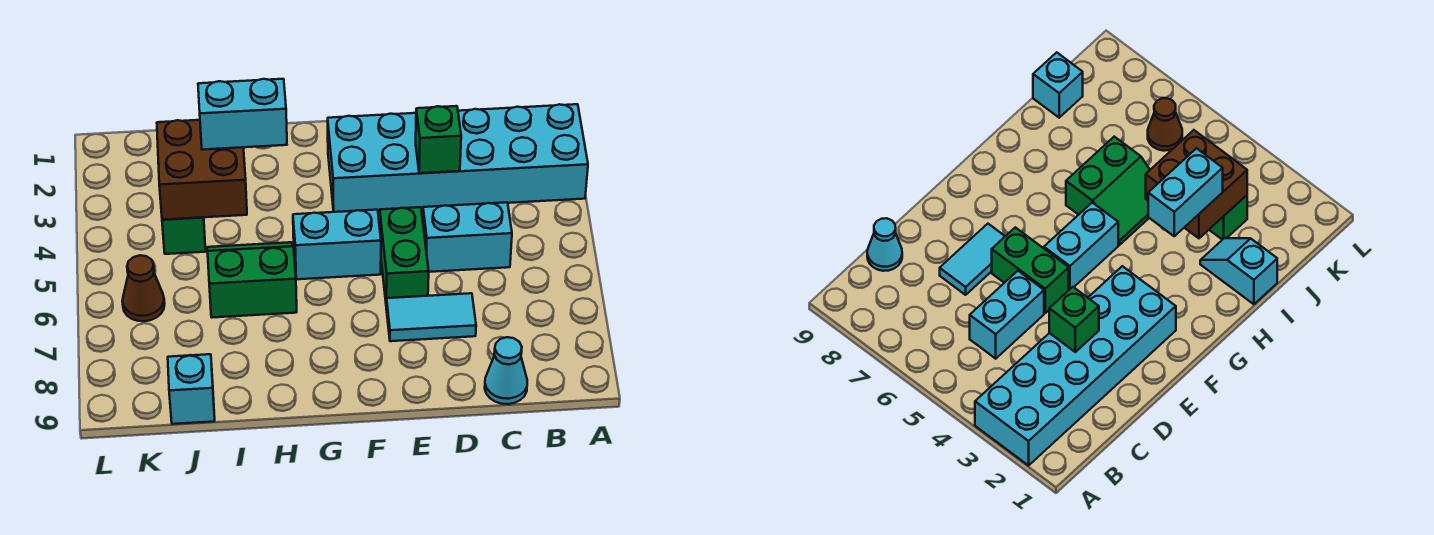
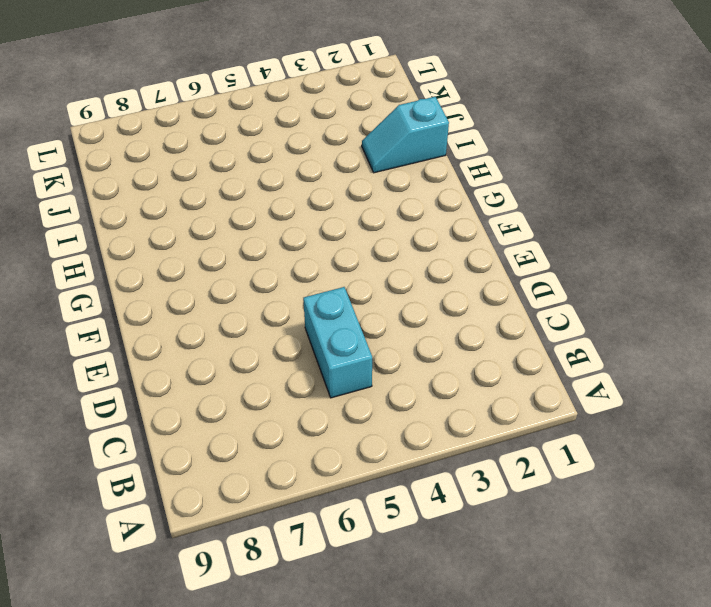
none -> cyan brick A2:F3 level 1
none -> cyan cone C9 level 1
none -> cyan tile D7:E7 level 1

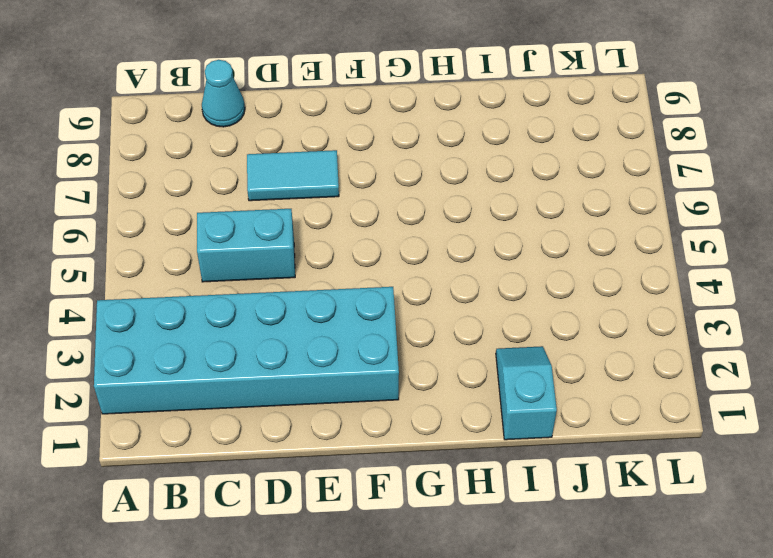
none -> green brick E5:E6 level 1
none -> cyan brick F5:G5 level 1
none -> green slope H5:I6 level 1 top 6

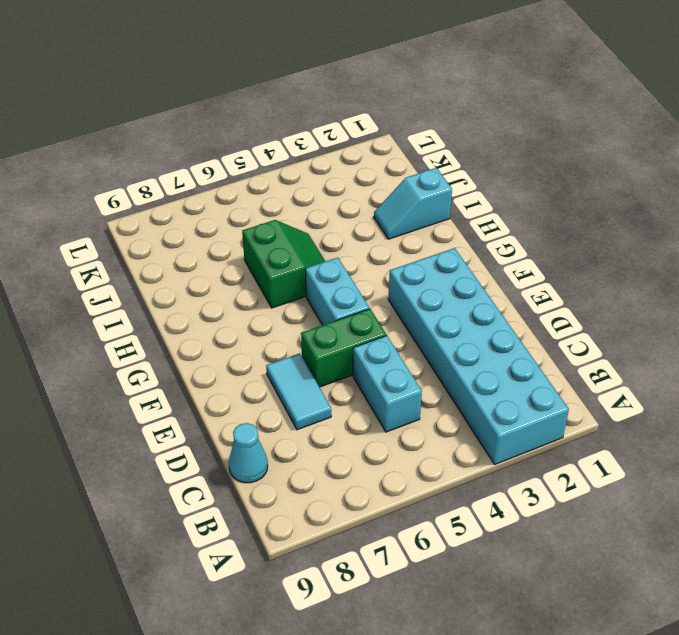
none -> green brick J3:J4 level 1
none -> cyan brick J9 level 1
none -> brown cone K6 level 1

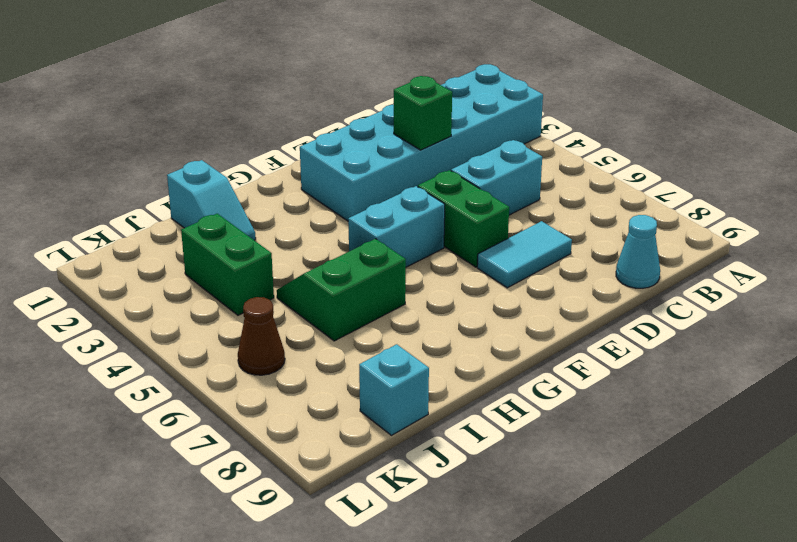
none -> brown brick I3:J4 level 2
none -> cyan brick H3:I3 level 3

